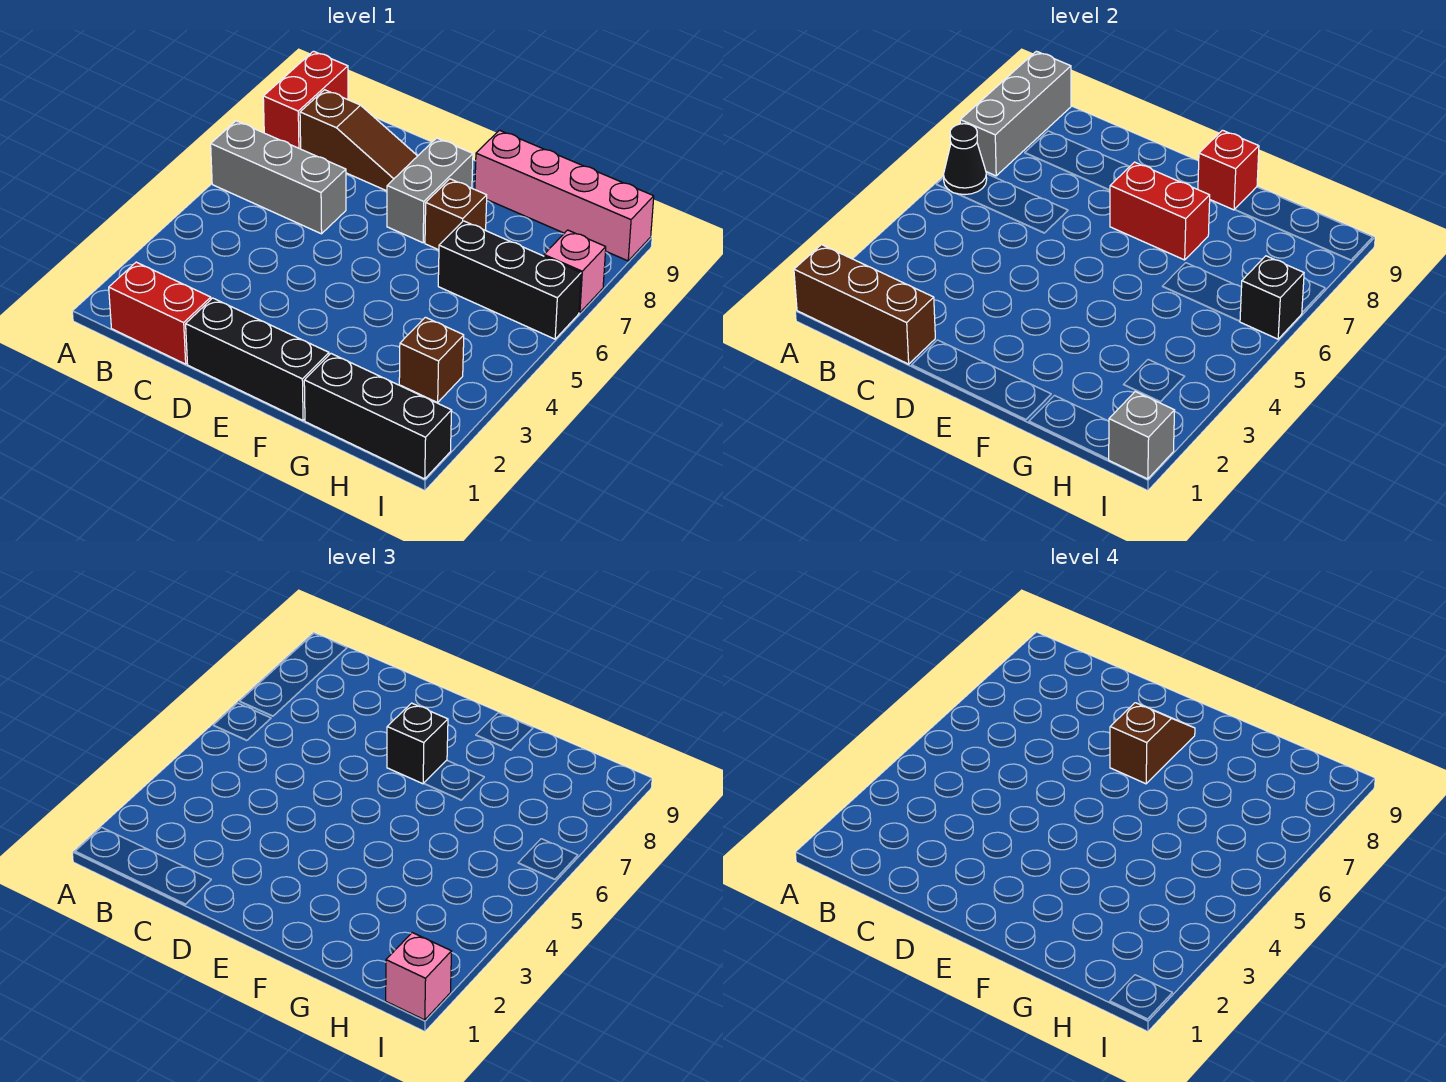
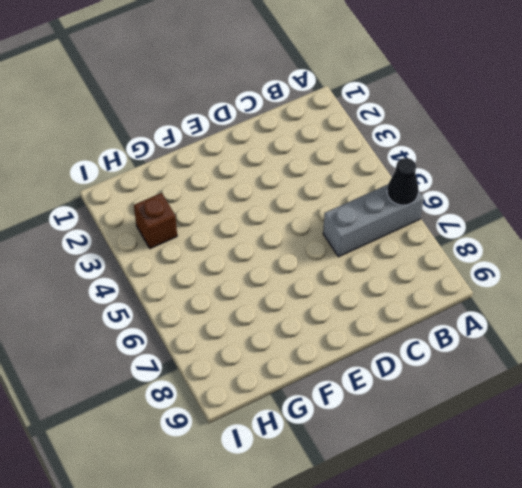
none -> red brick A8:A9 level 1
none -> red brick B1:C1 level 1
none -> brown slope B8:D8 level 1 top B

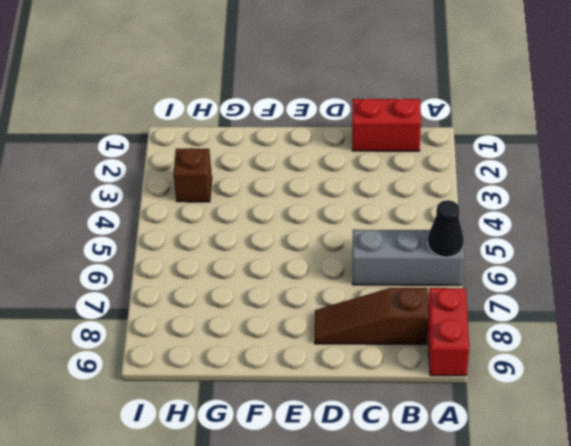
none -> black brick D1:F1 level 1
none -> grey brick E7:E8 level 1
none -> brown brick F7 level 1

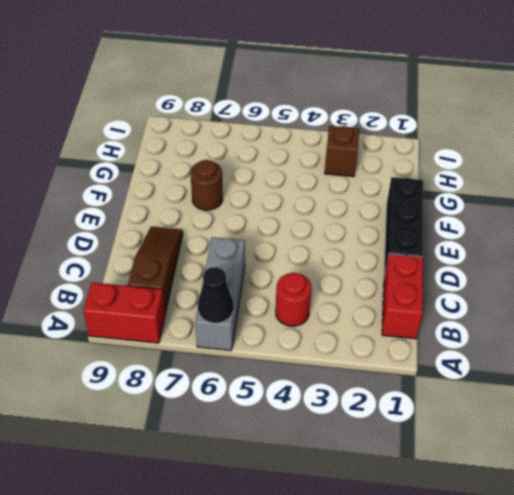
red round brick B4 level 1 -> none
brown round brick F7 level 1 -> brown brick F7 level 1
none -> grey brick E7:E8 level 1
none -> pink brick F9:I9 level 1
none -> black brick G1:I1 level 1

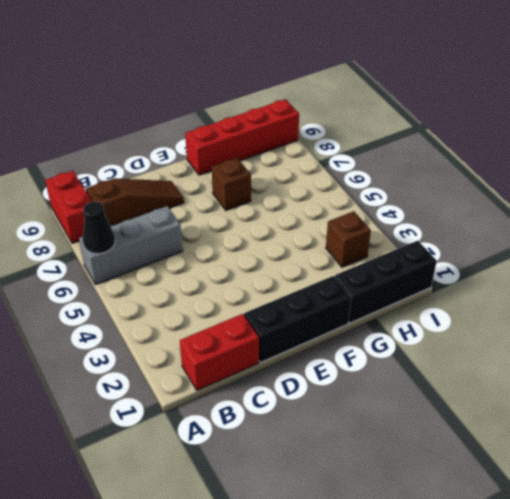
red brick F9:I9 level 1 -> pink brick F9:I9 level 1
none -> grey brick E7:E8 level 1
none -> black brick G6:I6 level 1
none -> pink brick I7 level 1

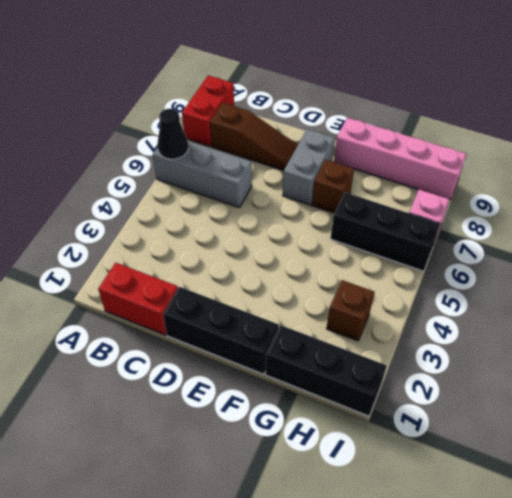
none -> brown brick A1:C1 level 2
none -> grey brick A7:A9 level 2
none -> red brick E7:F7 level 2

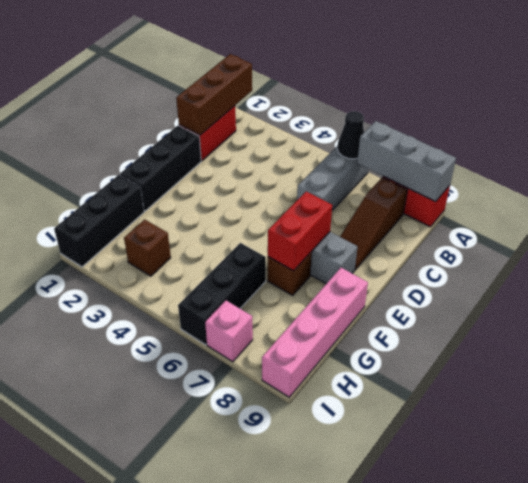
none -> red brick F9 level 2
none -> grey brick I1 level 2
none -> black brick I6 level 2

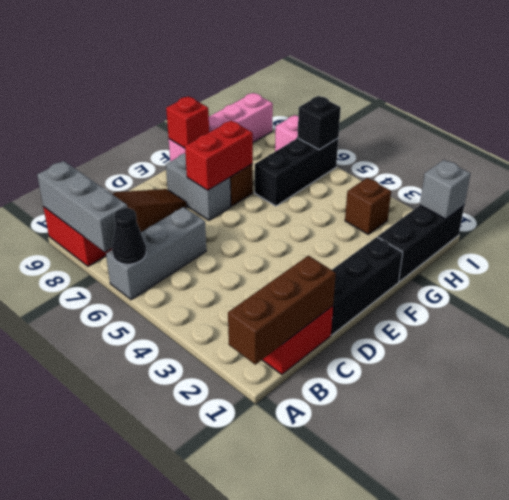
none -> black brick E7 level 3
none -> pink brick I1 level 3
none -> brown slope E7:E8 level 4 top 7

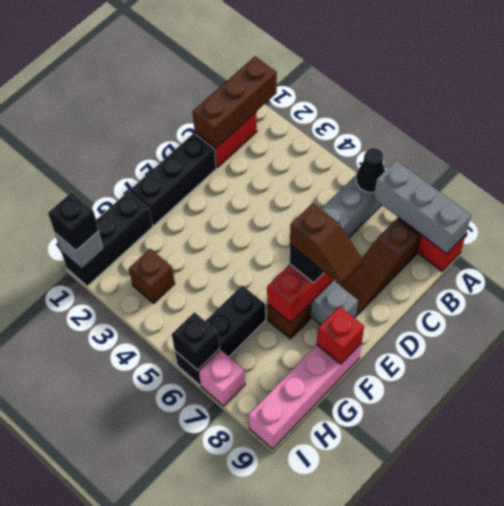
black brick I1 level 3 -> pink brick I1 level 3

